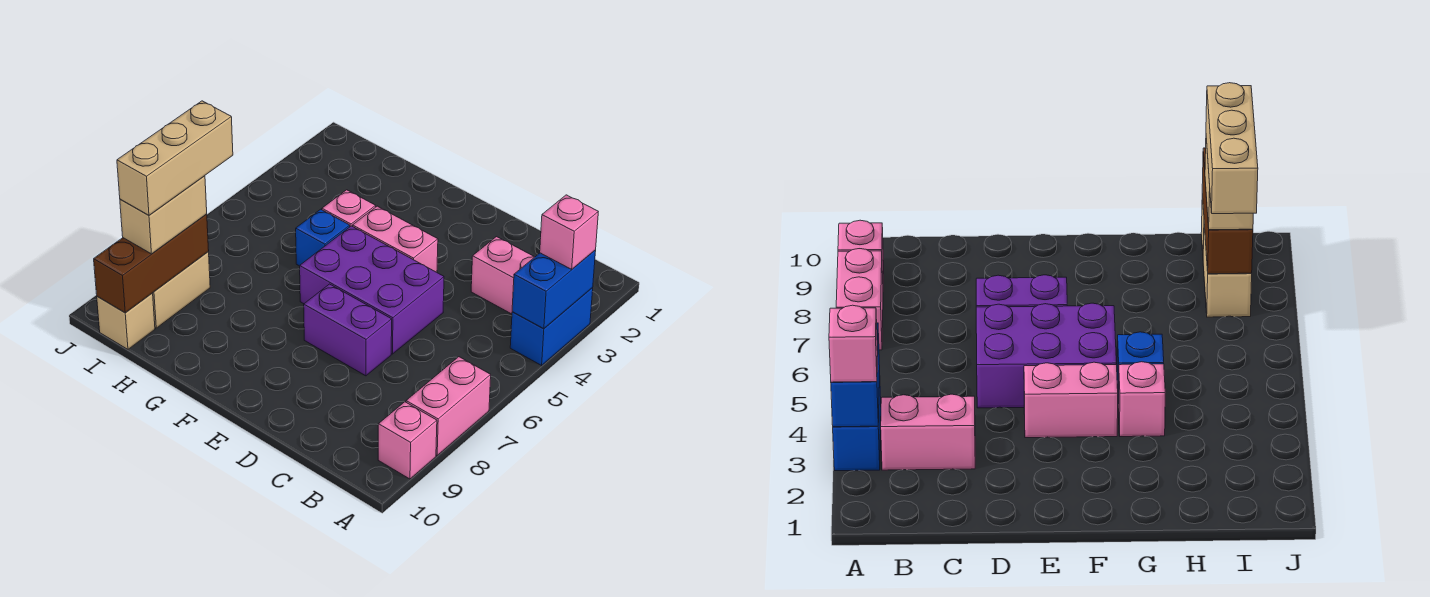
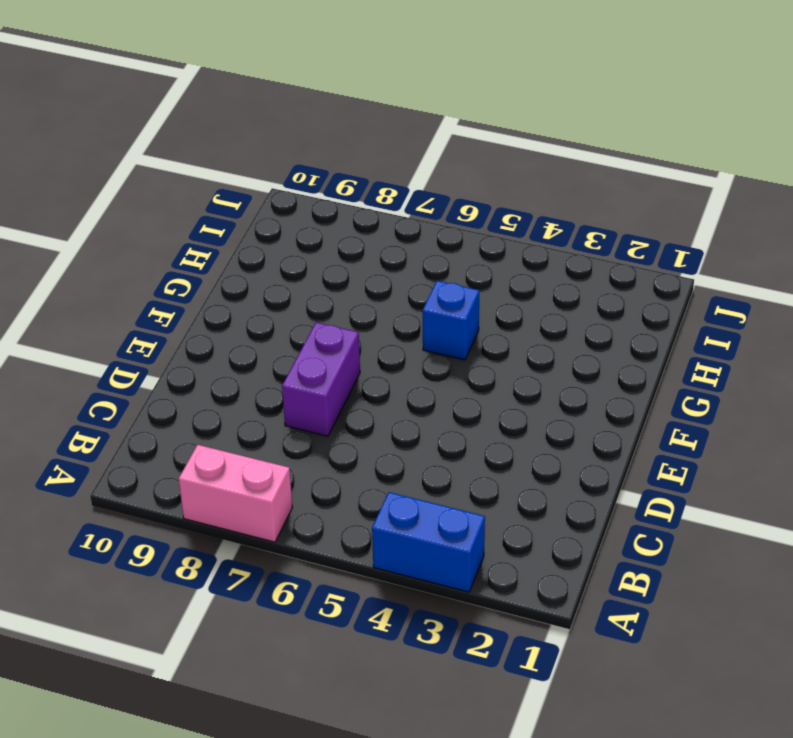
none -> pink brick A9 level 1
none -> pink brick B3:C3 level 1
none -> purple brick D5:F6 level 1

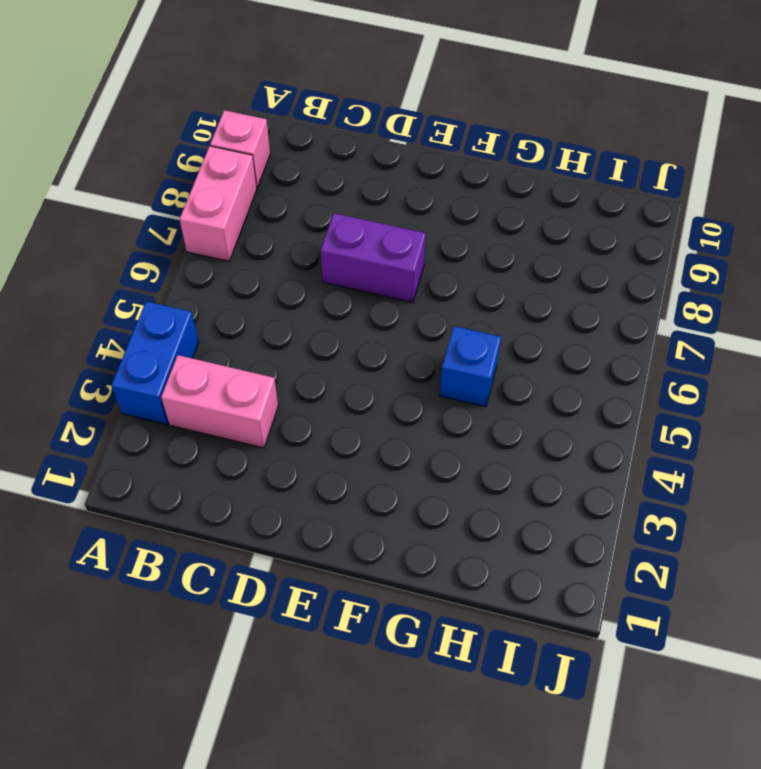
none -> purple brick D5:F6 level 1
none -> pink brick E4:F4 level 1
none -> pink brick G4 level 1

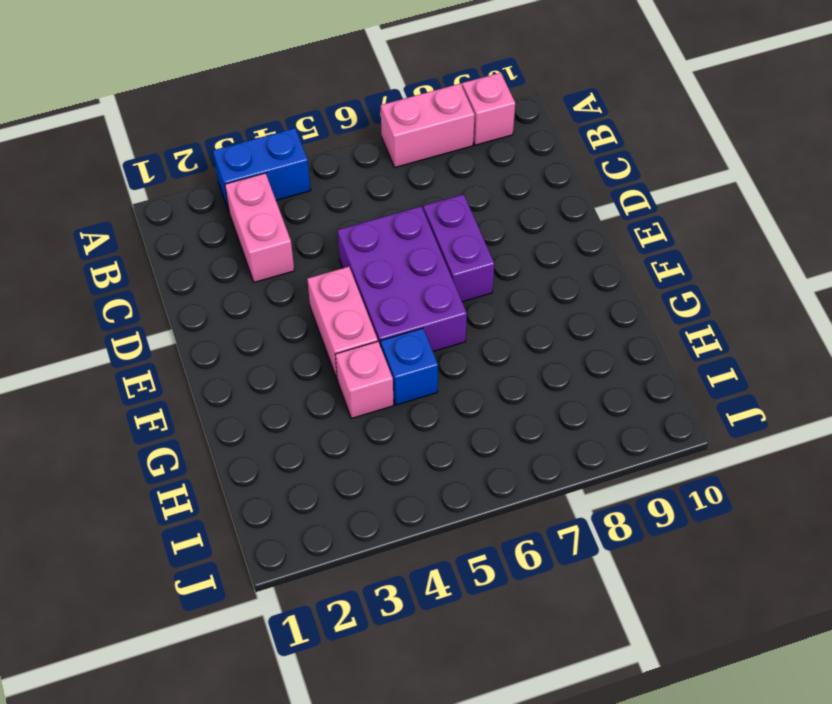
none -> tan brick I8:I9 level 1
none -> tan brick I10 level 1
none -> blue brick A3:A4 level 2

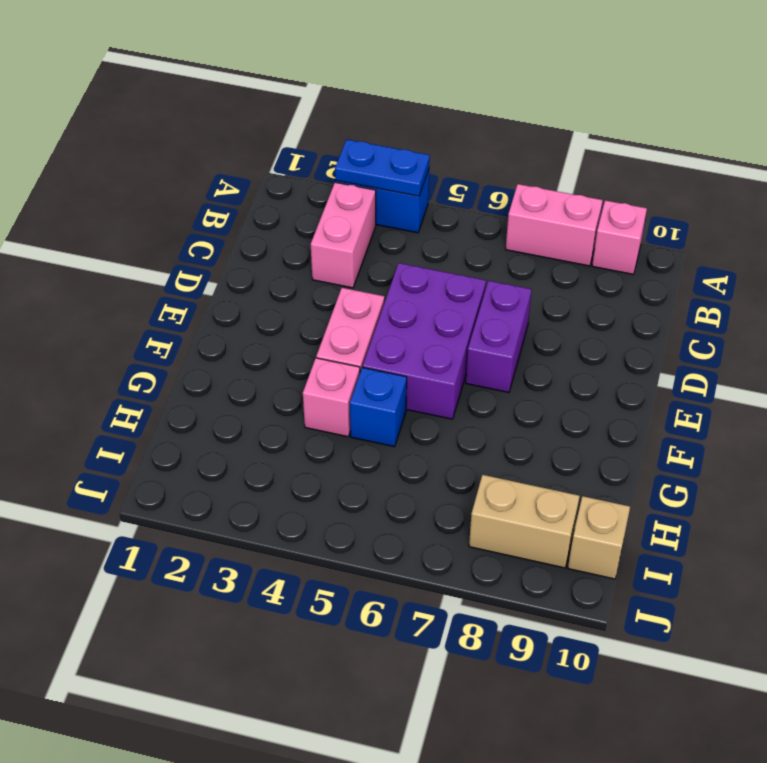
blue plate A3:A4 level 2 -> blue brick A3:A4 level 2
none -> brown brick I8:I10 level 2
none -> pink brick A3 level 3
none -> tan brick I8:I9 level 3

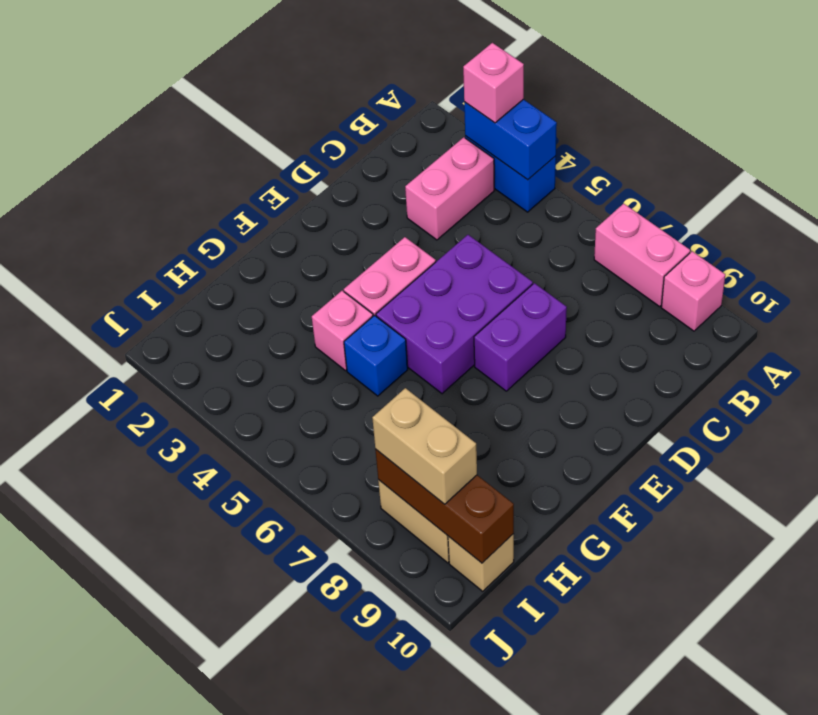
none -> tan brick I7:I9 level 4

